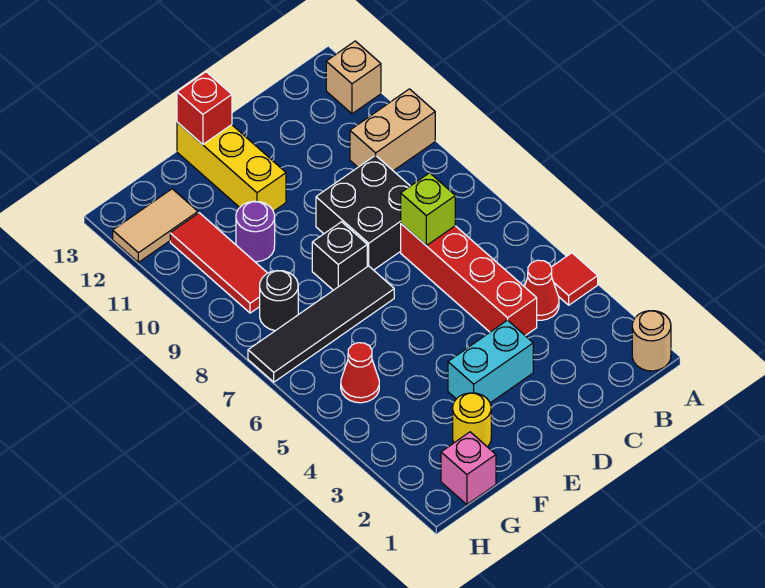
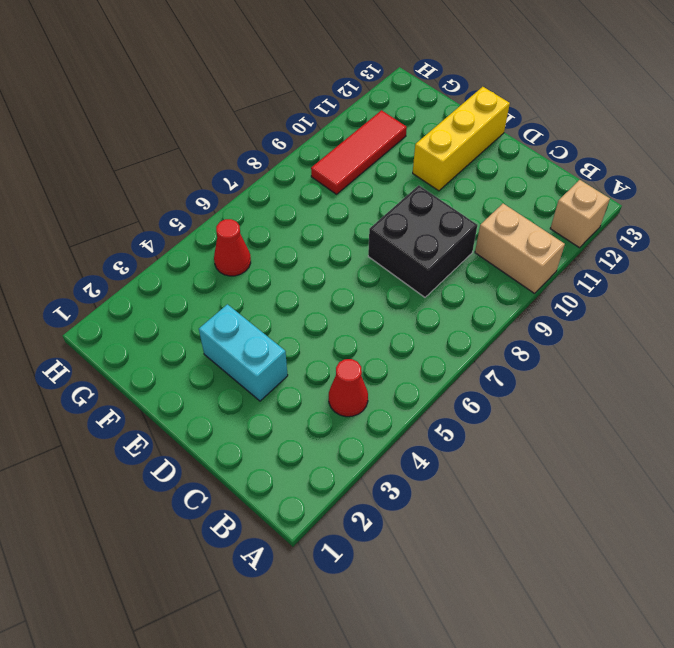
none -> tan round brick A1 level 1
none -> red tile A4 level 1
none -> red brick C4:C7 level 1

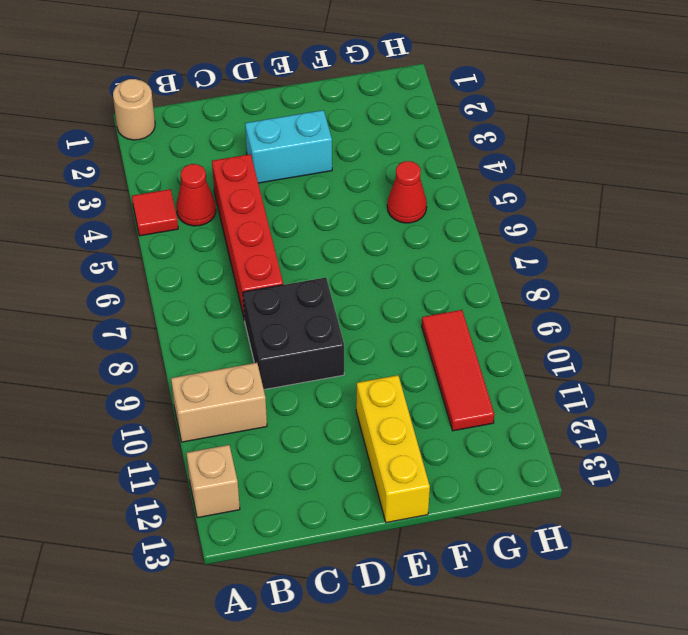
none -> black tile E7:H7 level 1
none -> black brick E8 level 1
none -> yellow round brick F2 level 1

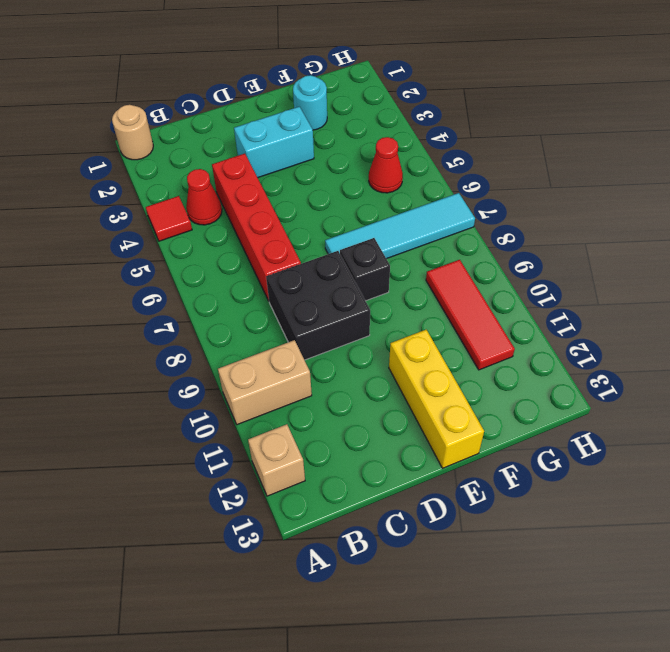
cyan tile E7:H7 level 1 -> black tile E7:H7 level 1
cyan round brick F2 level 1 -> yellow round brick F2 level 1
none -> purple round brick F10 level 1
none -> pink brick G1 level 1
none -> black round brick G8 level 1

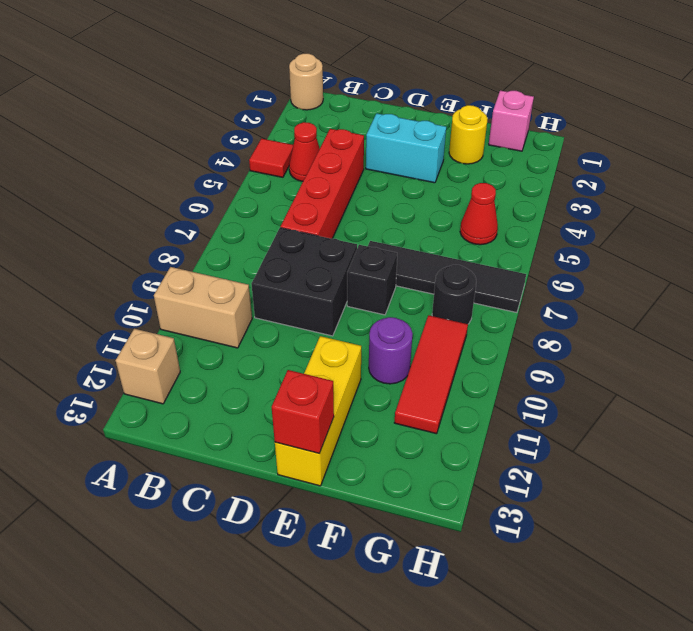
none -> tan tile G12:H12 level 1
none -> lime brick C7 level 2

